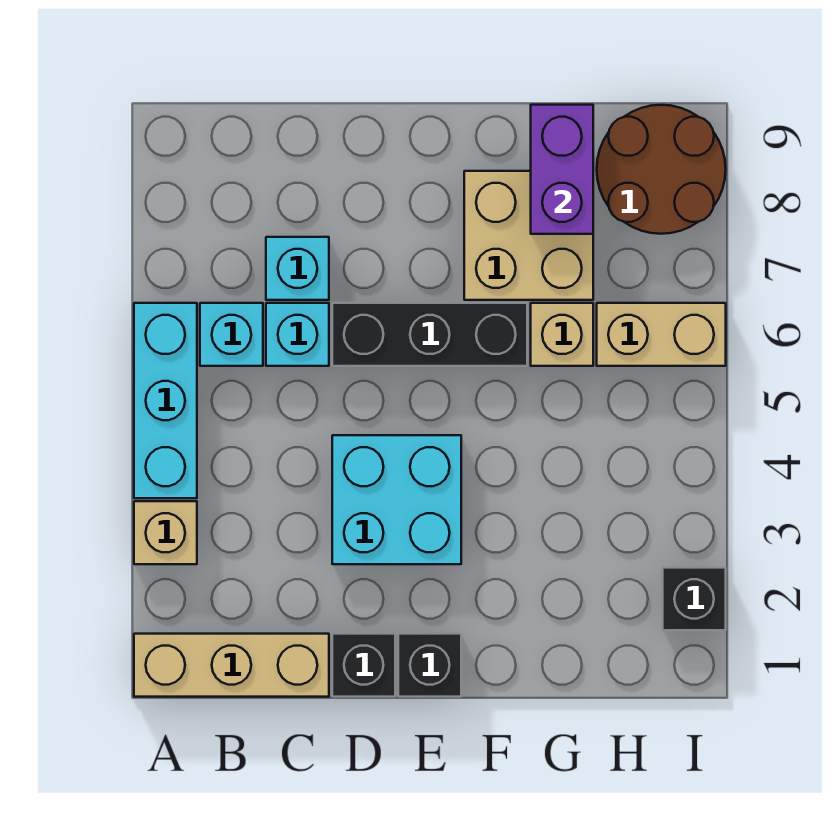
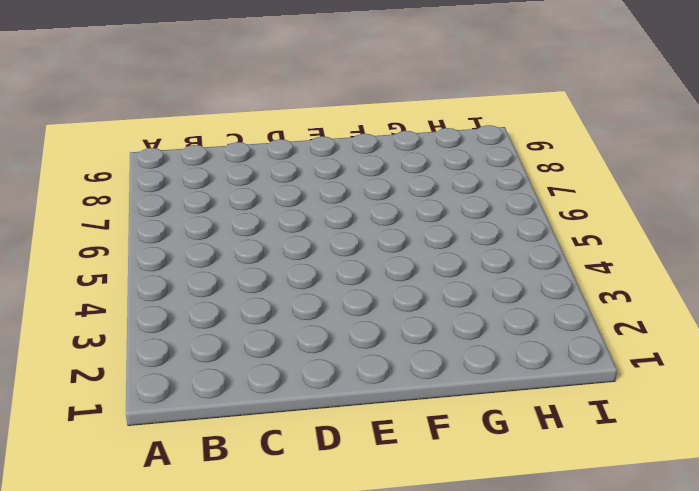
none -> tan brick A1:C1 level 1
none -> tan brick A3 level 1
none -> cyan brick A4:A6 level 1

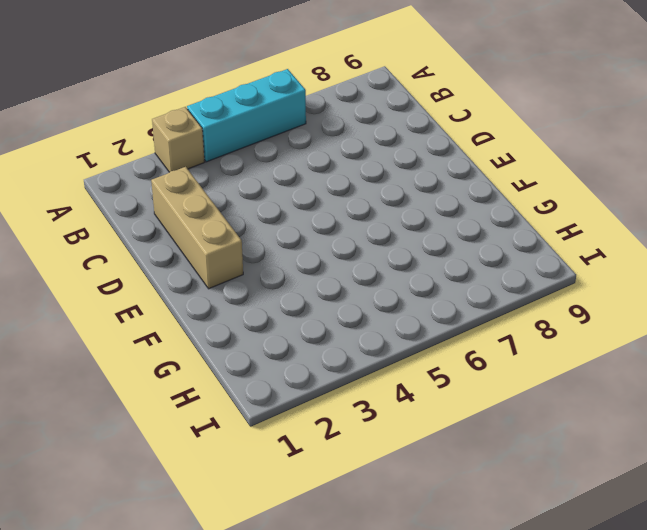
tan brick C2:E2 level 1 -> tan brick A1:C1 level 1
none -> cyan brick B6 level 1
none -> cyan brick C6 level 1
none -> cyan brick C7 level 1

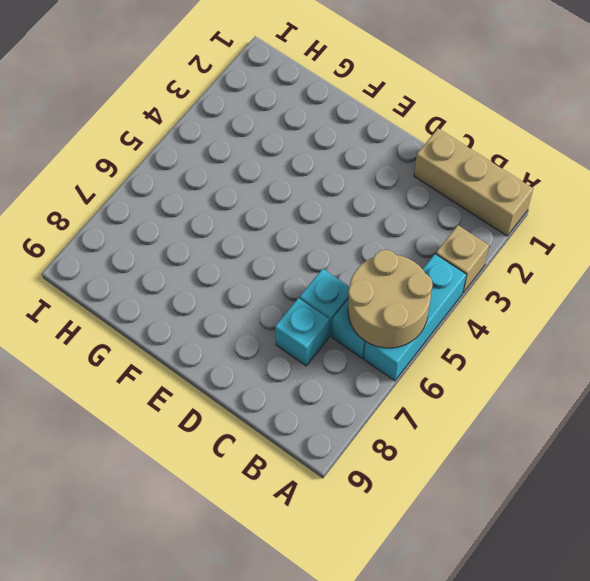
tan round brick A5:B6 level 2 -> none
none -> black brick D1 level 1
none -> cyan brick D3:E4 level 1
none -> black brick D6:F6 level 1

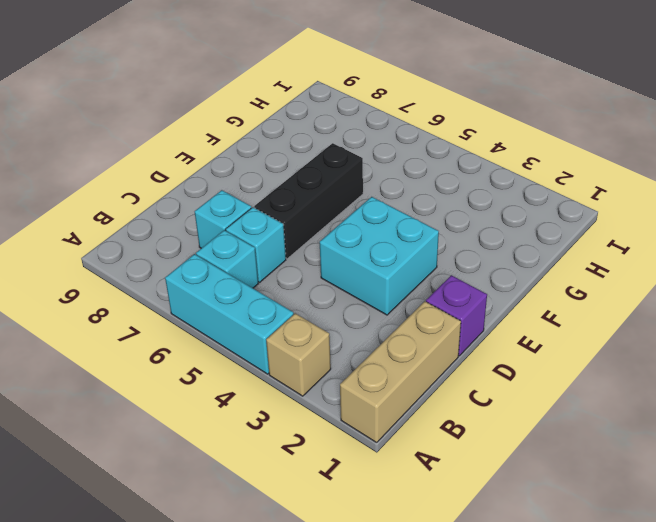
purple brick D1 level 1 -> black brick D1 level 1
none -> black brick E1 level 1
none -> tan brick F7:G8 level 1
none -> tan brick G6 level 1

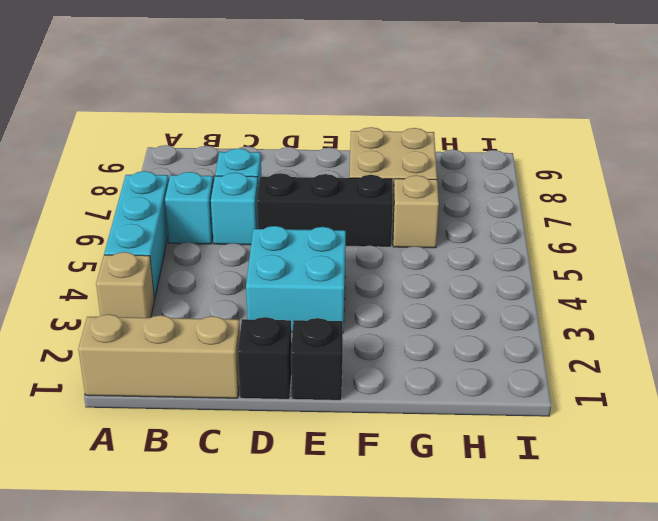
none -> tan brick H6:I6 level 1
none -> brown round brick H8:I9 level 1
none -> black brick I2 level 1

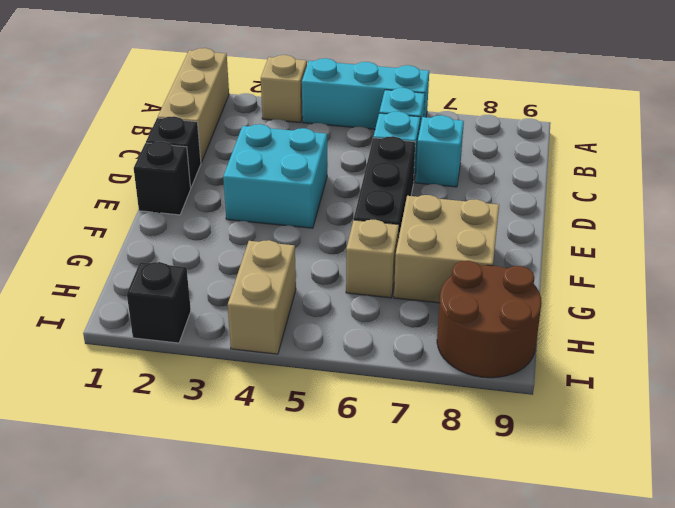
tan brick H4:I4 level 1 -> tan brick H6:I6 level 1
none -> purple brick G8:G9 level 2

